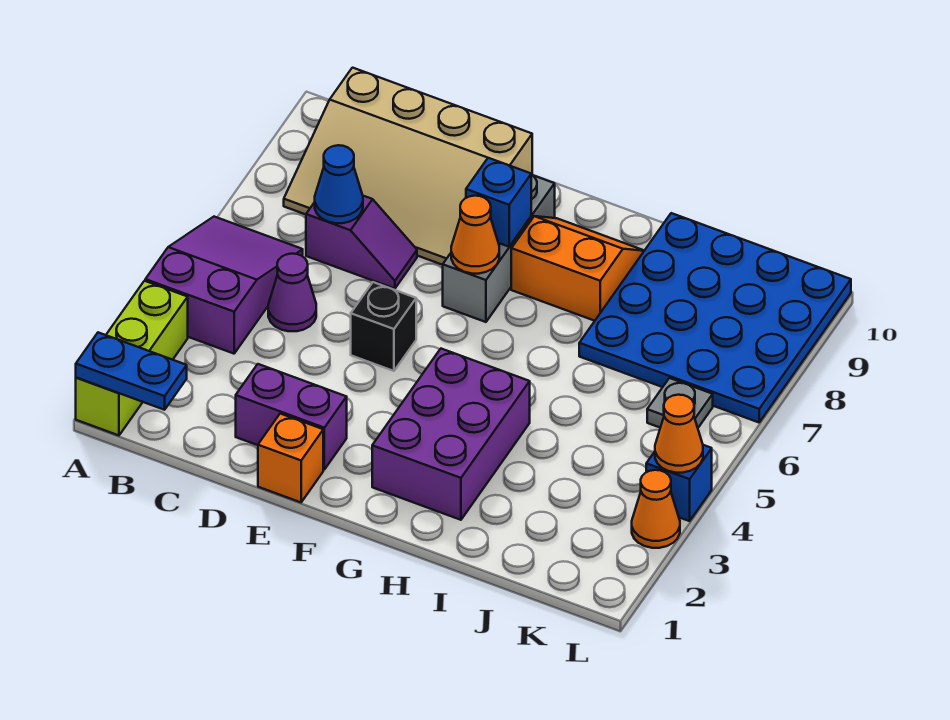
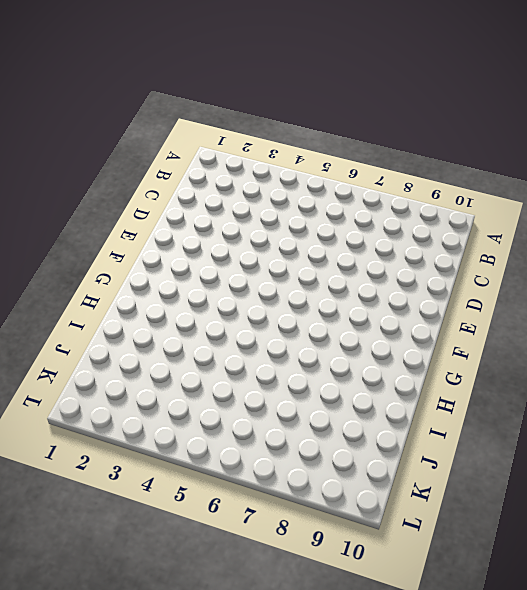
none -> lime brick A1:A3 level 1
none -> purple slope A4:B6 level 1 top 4
none -> tan slope B8:E10 level 1 top 10

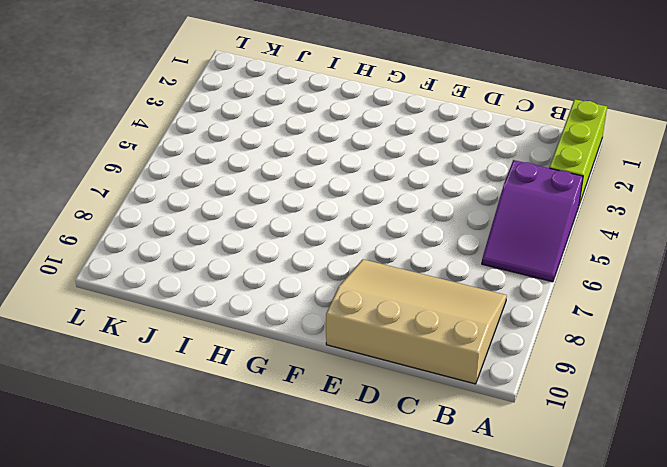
none -> purple cone C5 level 1
none -> purple slope C7:D7 level 1 top C
none -> purple brick D2:E2 level 1

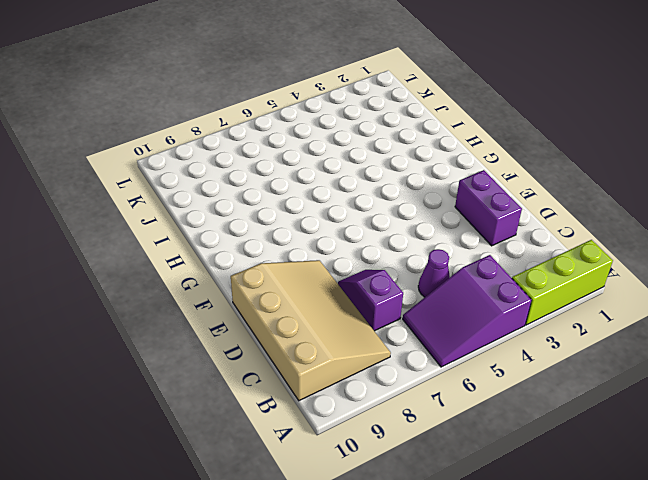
none -> orange brick E1 level 1
none -> black brick E5 level 1
none -> grey brick F7:F9 level 1

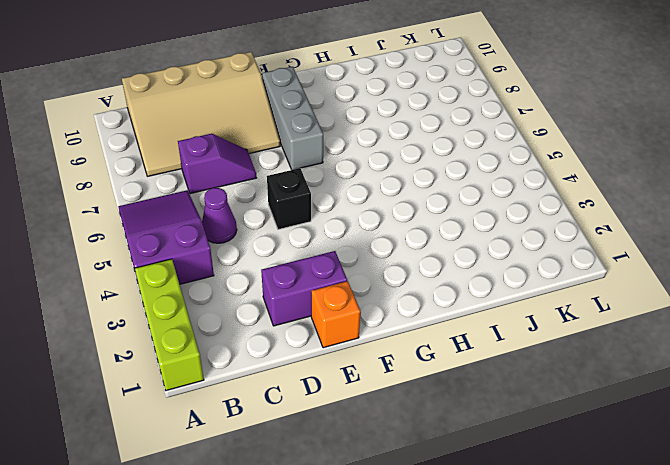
none -> purple brick G2:H4 level 1
none -> orange slope G8:H9 level 1 top 8
none -> blue plate I7:L10 level 1

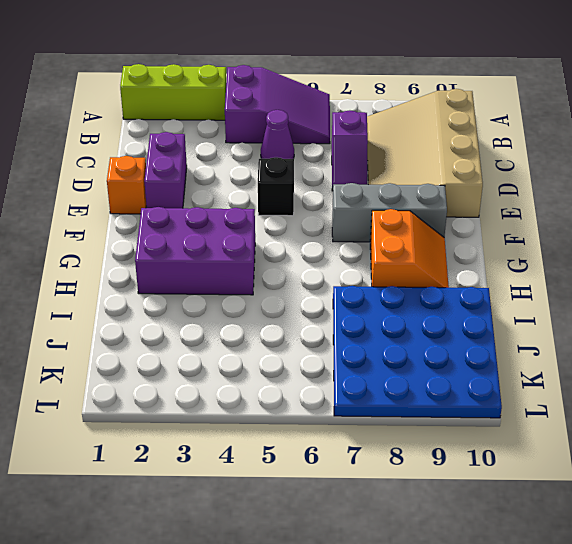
none -> grey plate K6 level 1
none -> orange cone L3 level 1
none -> blue brick L4 level 1

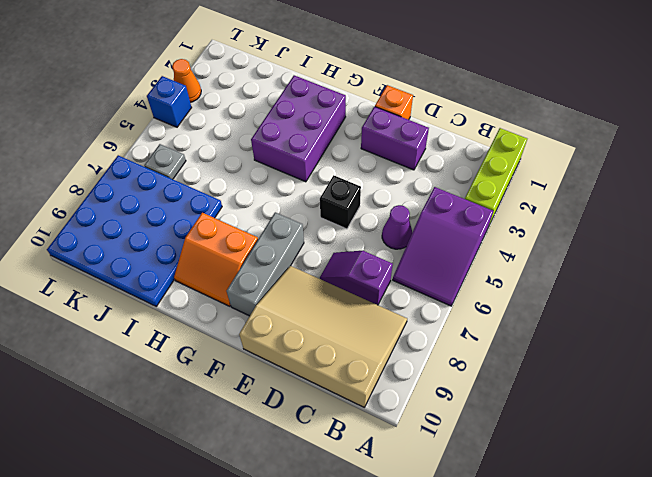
none -> blue plate A1:B1 level 2
none -> blue cone C7 level 2
none -> orange cone F7 level 2

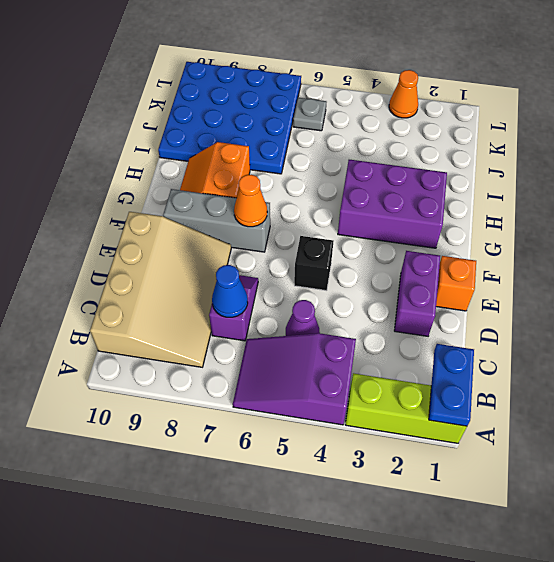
none -> blue brick L4 level 1
none -> blue brick F8 level 2
none -> orange cone L4 level 2

